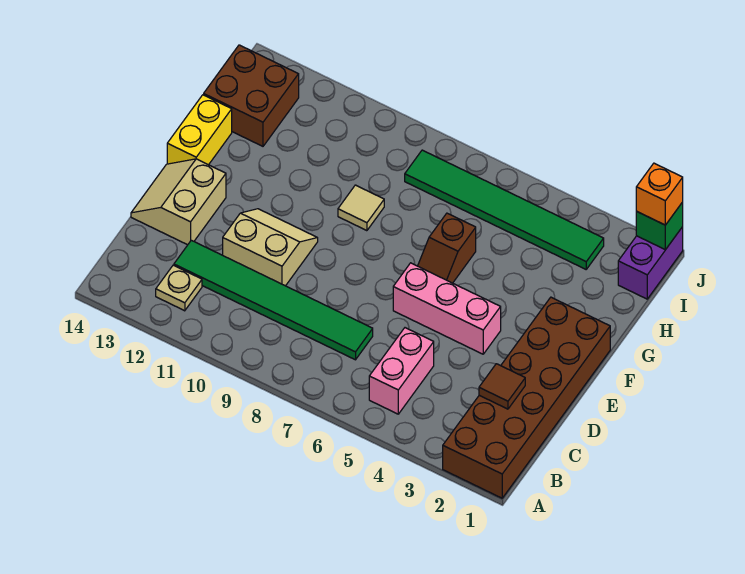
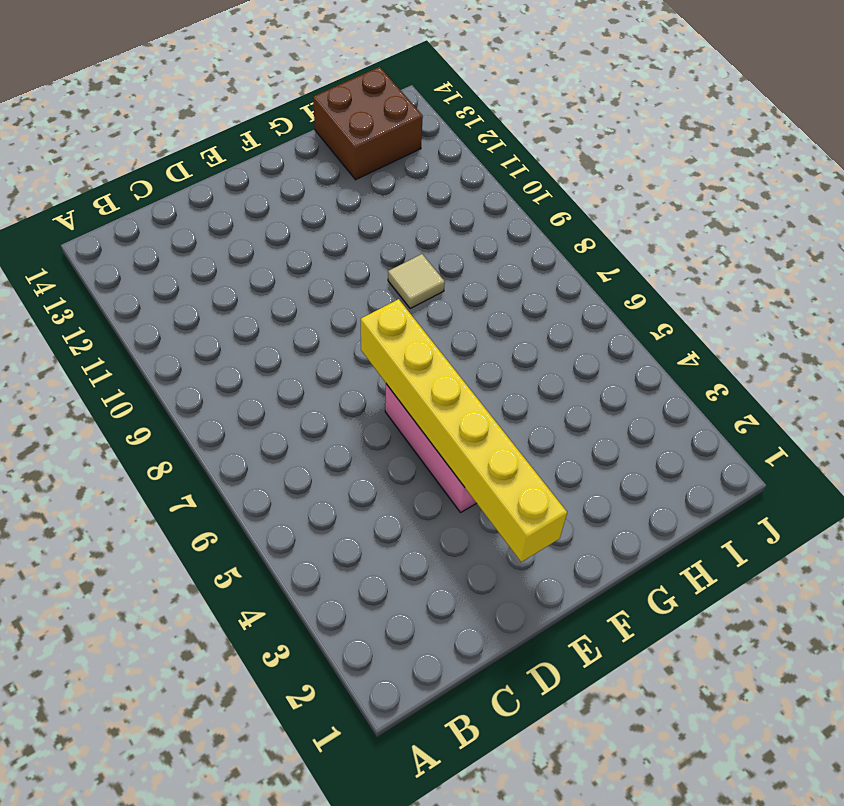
yellow brick E2:E7 level 2 -> none
none -> brown brick A1:F2 level 1
none -> pink brick B5:C5 level 1
none -> tan plate B12 level 1

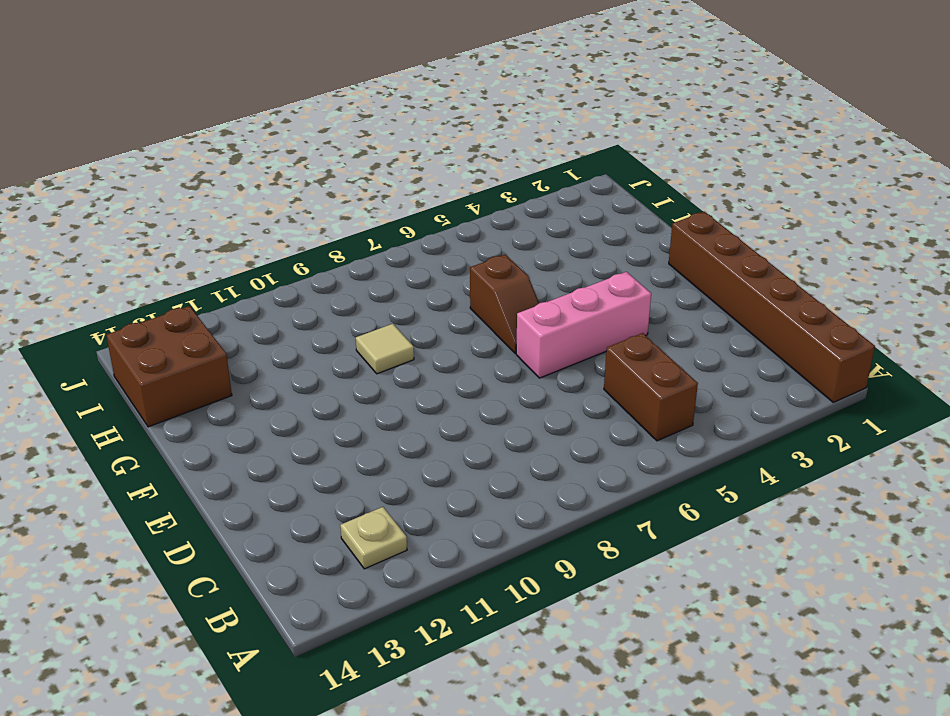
brown brick A1:F1 level 1 -> brown brick A1:F2 level 1
brown brick B5:C5 level 1 -> pink brick B5:C5 level 1
none -> green tile C7:C12 level 1
none -> tan slope D10:E11 level 1 top D
none -> tan slope D13:E14 level 1 top 13

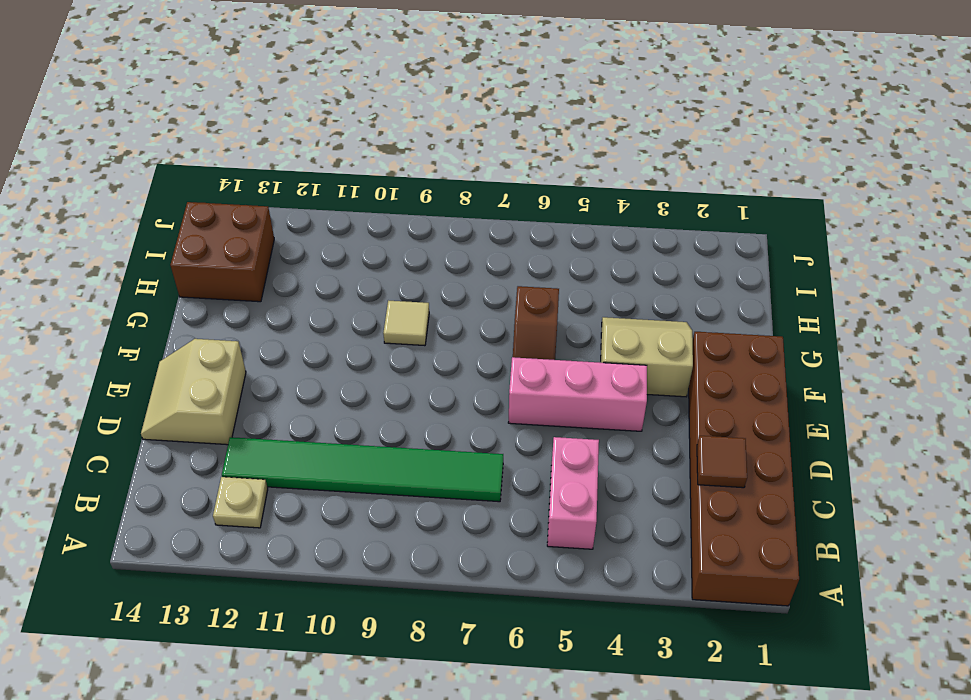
tan slope F3:G4 level 1 top F -> tan slope D10:E11 level 1 top D
none -> yellow brick F14:G14 level 1
none -> purple brick I1:J1 level 1
none -> green tile I3:I8 level 1

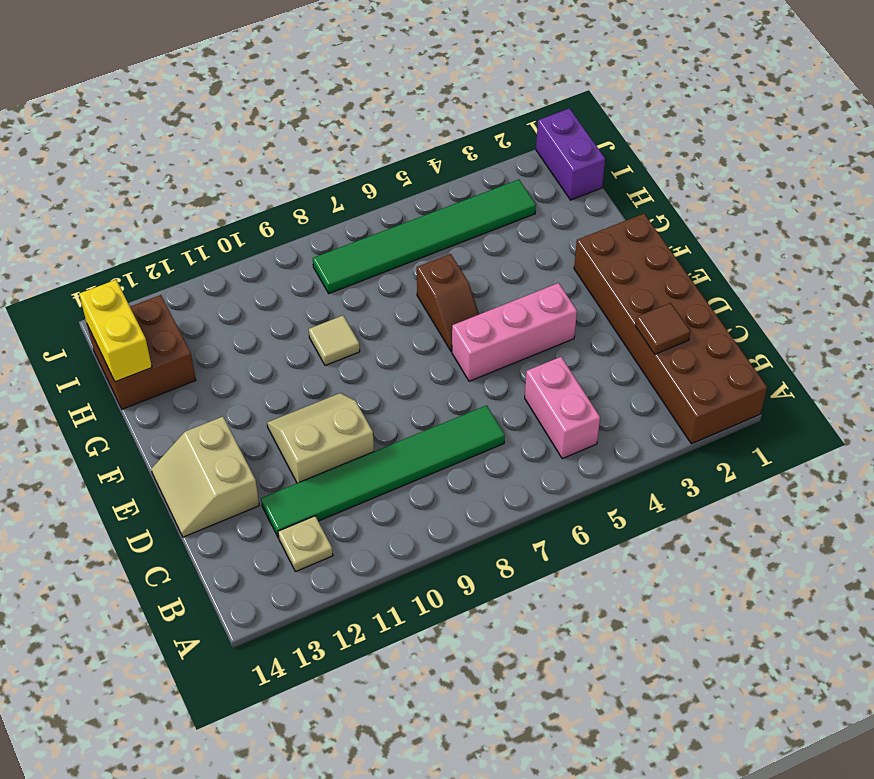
yellow brick H14:I14 level 2 -> yellow brick F14:G14 level 1
none -> green brick J1 level 2
none -> orange brick J1 level 3

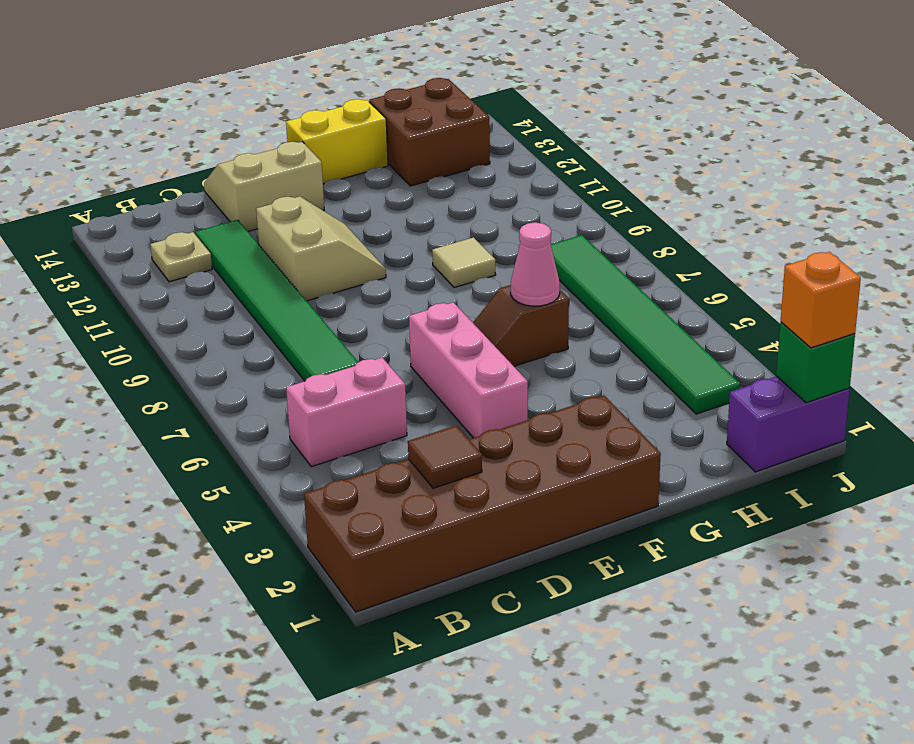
pink cone G6 level 2 -> none

